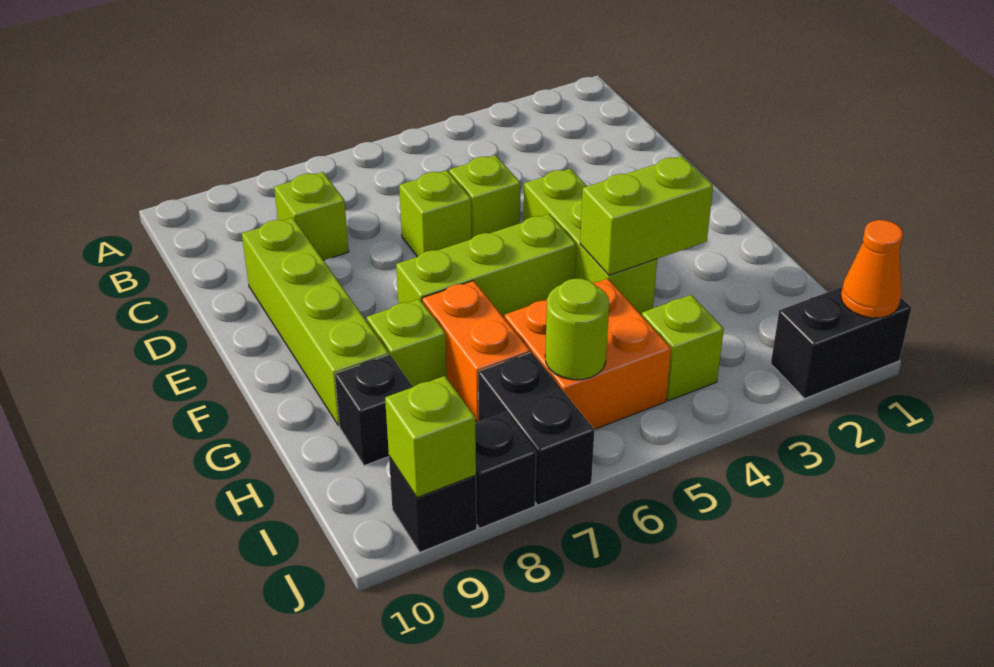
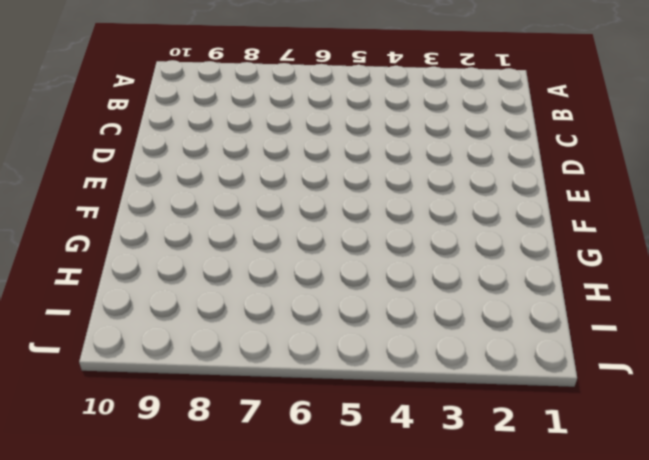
none -> lime brick C8 level 1
none -> lime brick D5 level 1
none -> lime brick D6 level 1

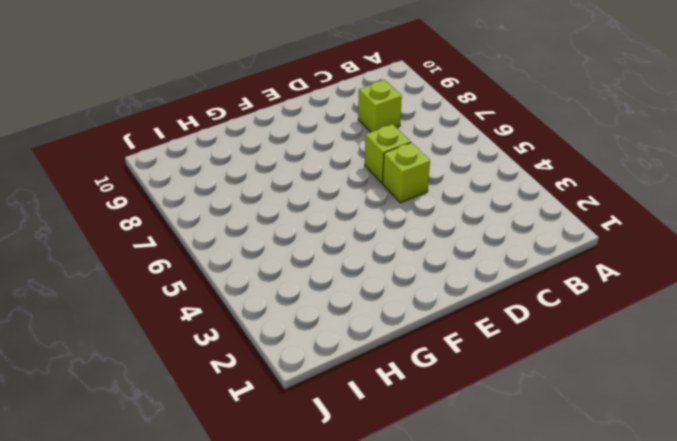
none -> lime brick D9:G9 level 1
none -> lime brick E4:G4 level 1
none -> lime brick F5:F7 level 1

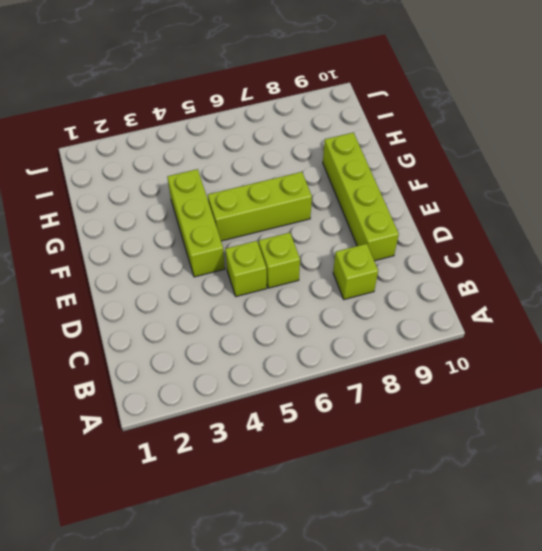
none -> orange brick G7:H7 level 1
none -> lime brick G8 level 1
none -> orange brick H5:I6 level 1

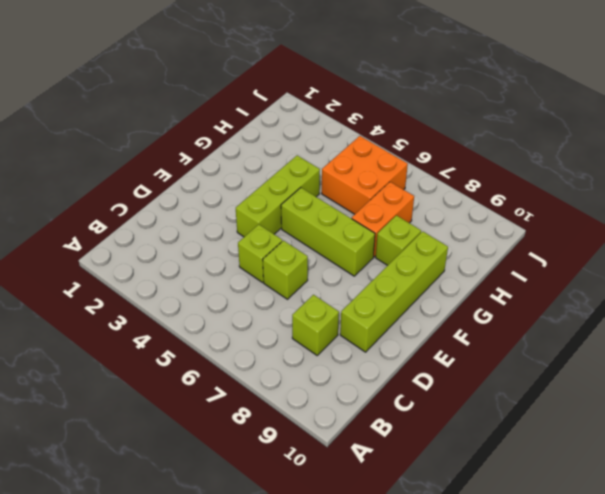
none -> black brick H9 level 1
none -> lime brick I4 level 1
none -> black brick I7:J7 level 1

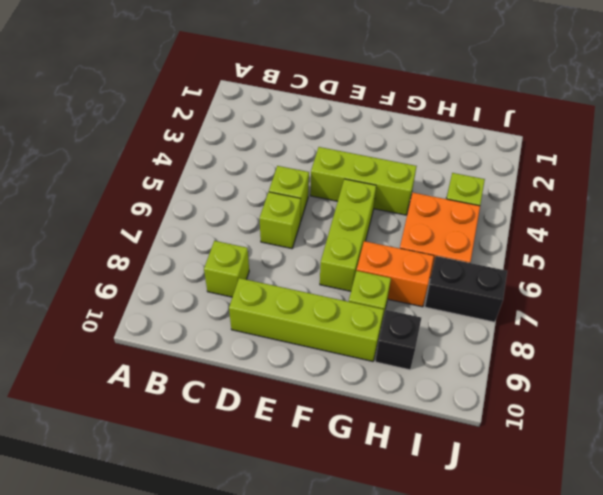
none -> black brick J1:J2 level 1
none -> black brick J8 level 1
none -> black brick J9 level 1

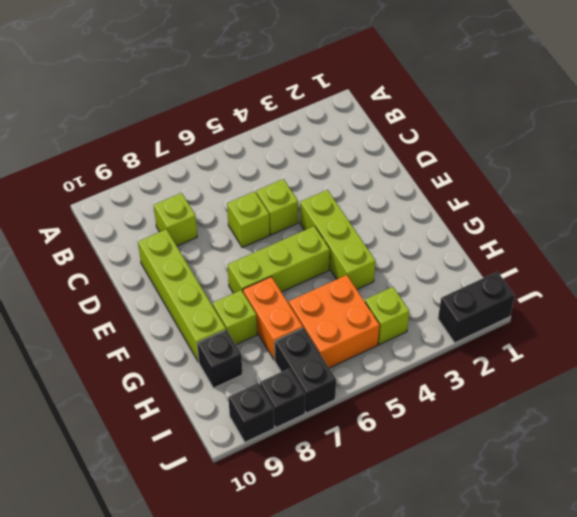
none -> lime brick G3:G4 level 2
none -> lime round brick I6 level 2
none -> orange cone J1 level 2

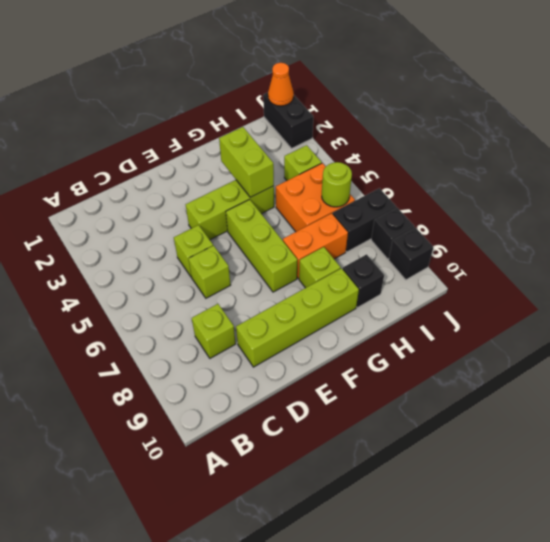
none -> lime brick J9 level 2

